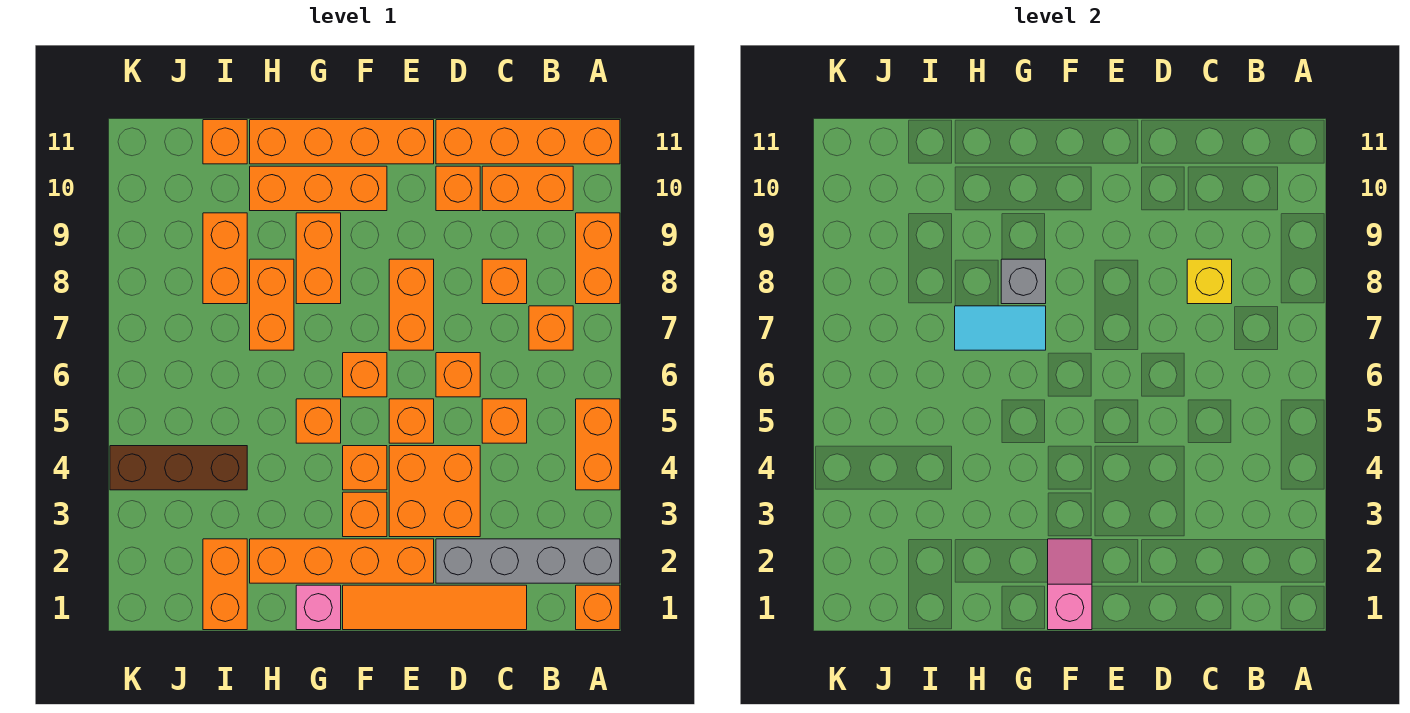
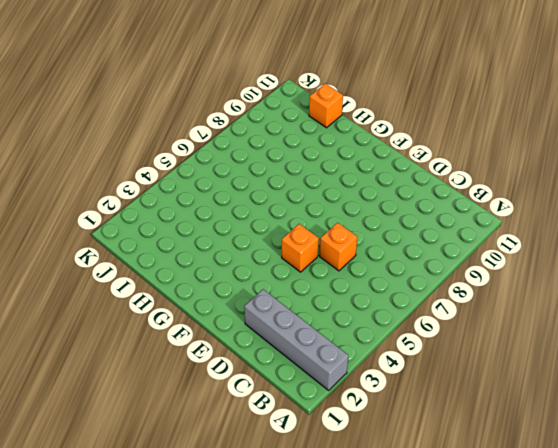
none -> orange brick A1 level 1
none -> orange brick A4:A5 level 1
none -> orange brick A8:A9 level 1
none -> orange brick A11:D11 level 1

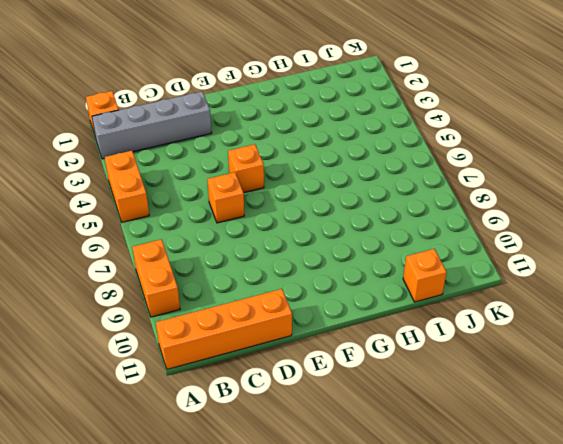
none -> orange brick B7 level 1
none -> orange brick B10:C10 level 1
none -> orange tile C1:F1 level 1
none -> orange brick C5 level 1

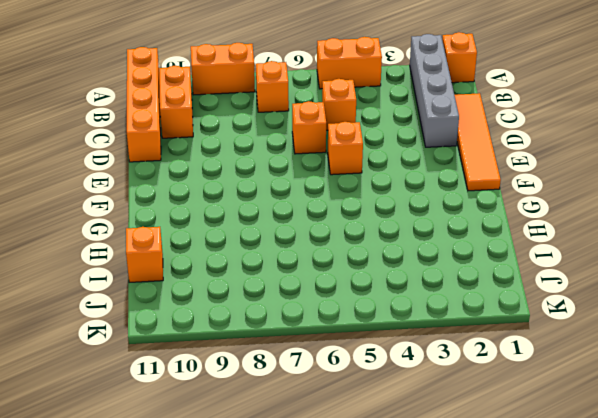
none -> orange brick C8 level 1
none -> orange brick D3:E4 level 1
none -> orange brick D10 level 1
none -> orange brick E2:H2 level 1

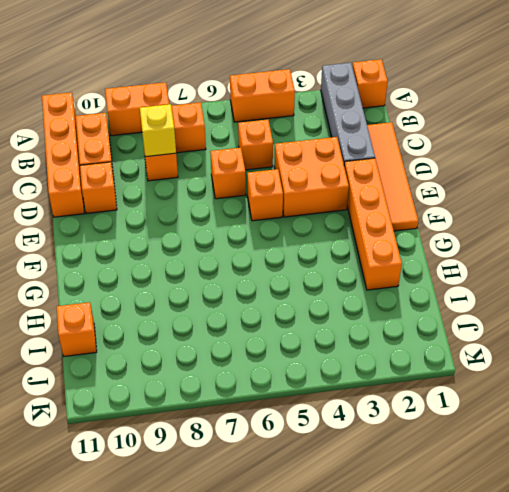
none -> orange brick E7:E8 level 1
none -> orange brick E11:H11 level 1
none -> orange brick F3 level 1
none -> orange brick F4 level 1

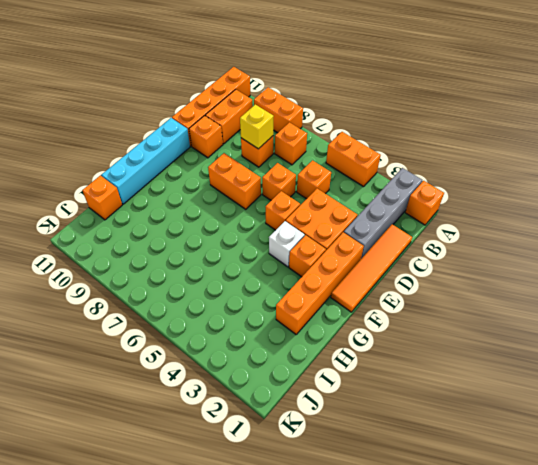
cyan brick E11:H11 level 1 -> orange brick E11:H11 level 1
white brick F4 level 1 -> orange brick F4 level 1
none -> orange brick F6 level 1
none -> orange brick F10:H10 level 1
none -> pink brick G1 level 1
none -> orange brick G5 level 1

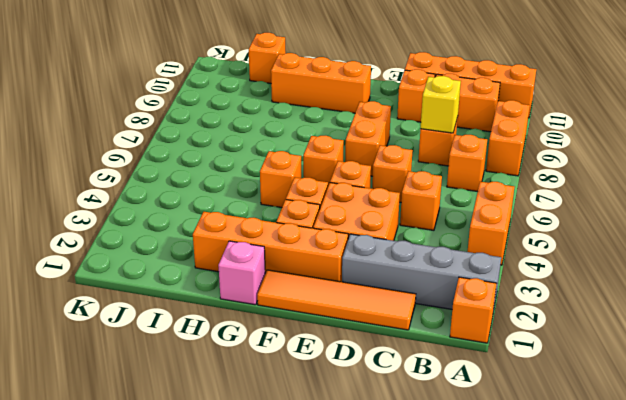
none -> orange brick E11:H11 level 1
none -> orange brick G8:G9 level 1
none -> orange brick H7:H8 level 1
none -> orange brick I1:I2 level 1

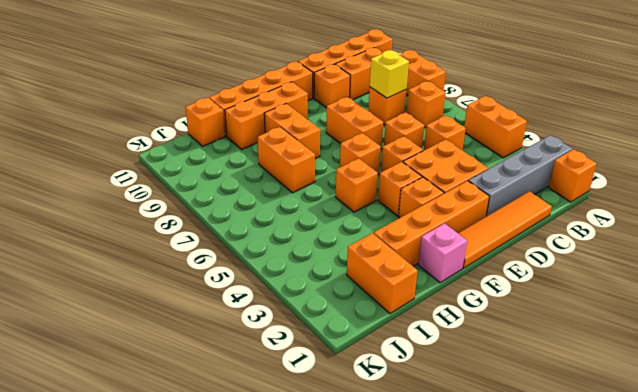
none -> brown brick I4:K4 level 1
none -> orange brick I8:I9 level 1
none -> pink slope F1:F2 level 2 top 1
none -> cyan tile G7:H7 level 2

